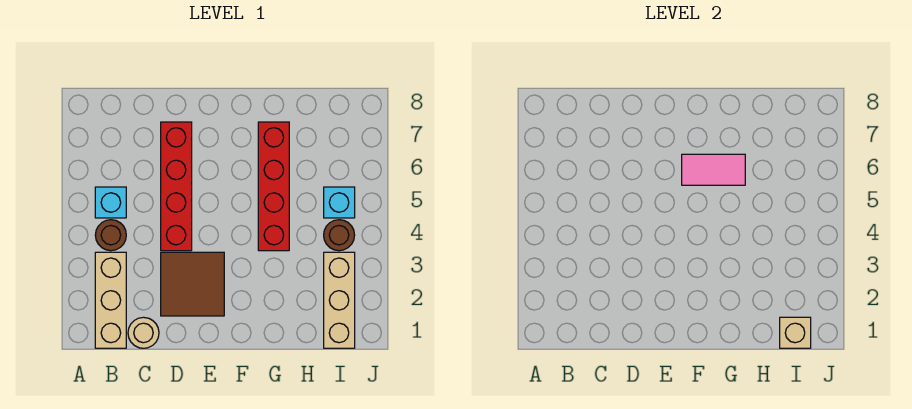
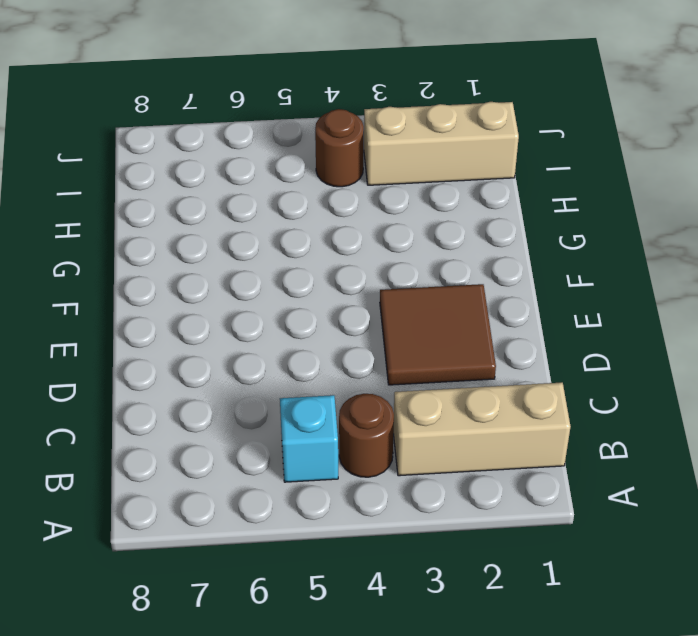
none -> tan round brick C1 level 1
none -> red brick D4:D7 level 1
none -> red brick G4:G7 level 1

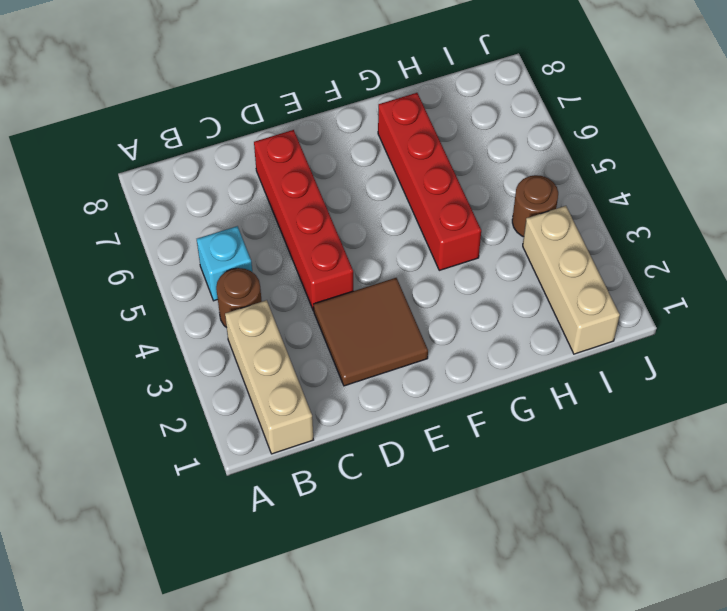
none -> tan round brick C1 level 1
none -> cyan brick I5 level 1
none -> pink tile F6:G6 level 2

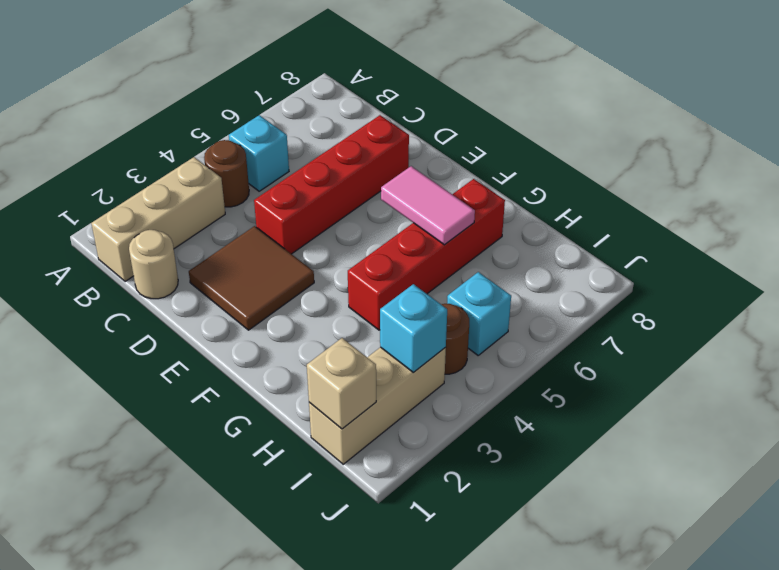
cyan brick I3 level 2 -> none

